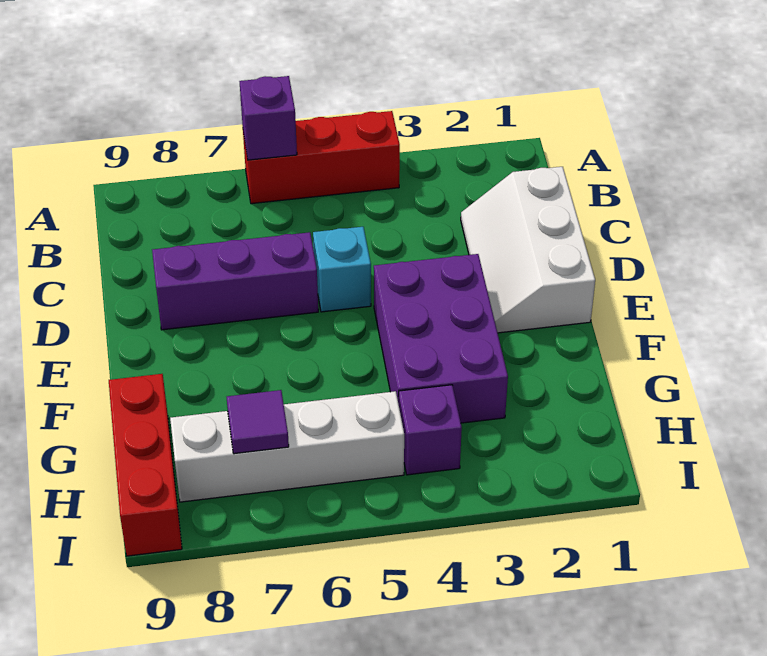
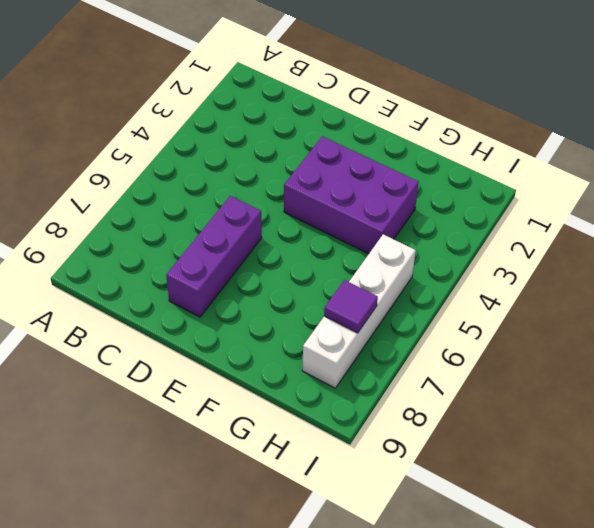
none -> red brick A4:A6 level 1
none -> white slope C1:E2 level 1 top 1

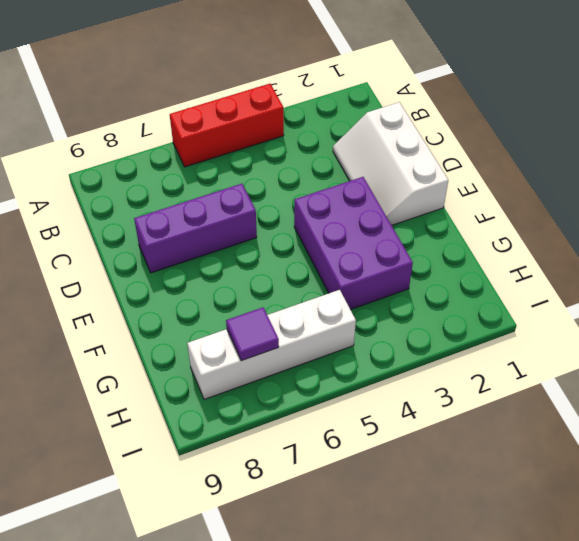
none -> cyan brick D5 level 1
none -> red brick G9:I9 level 1

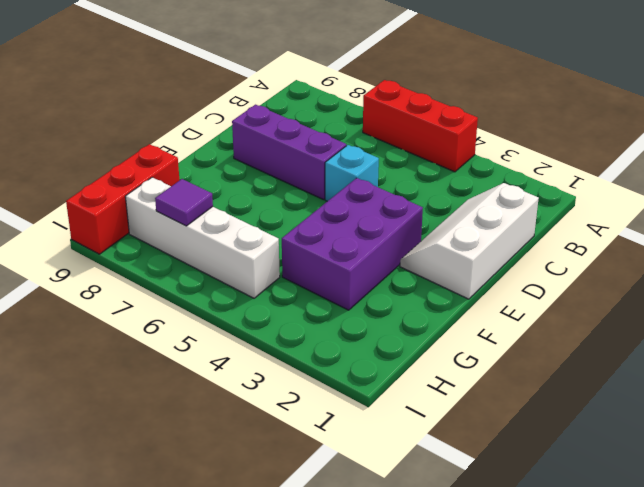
none -> purple brick H4 level 1
none -> purple brick A6 level 2

